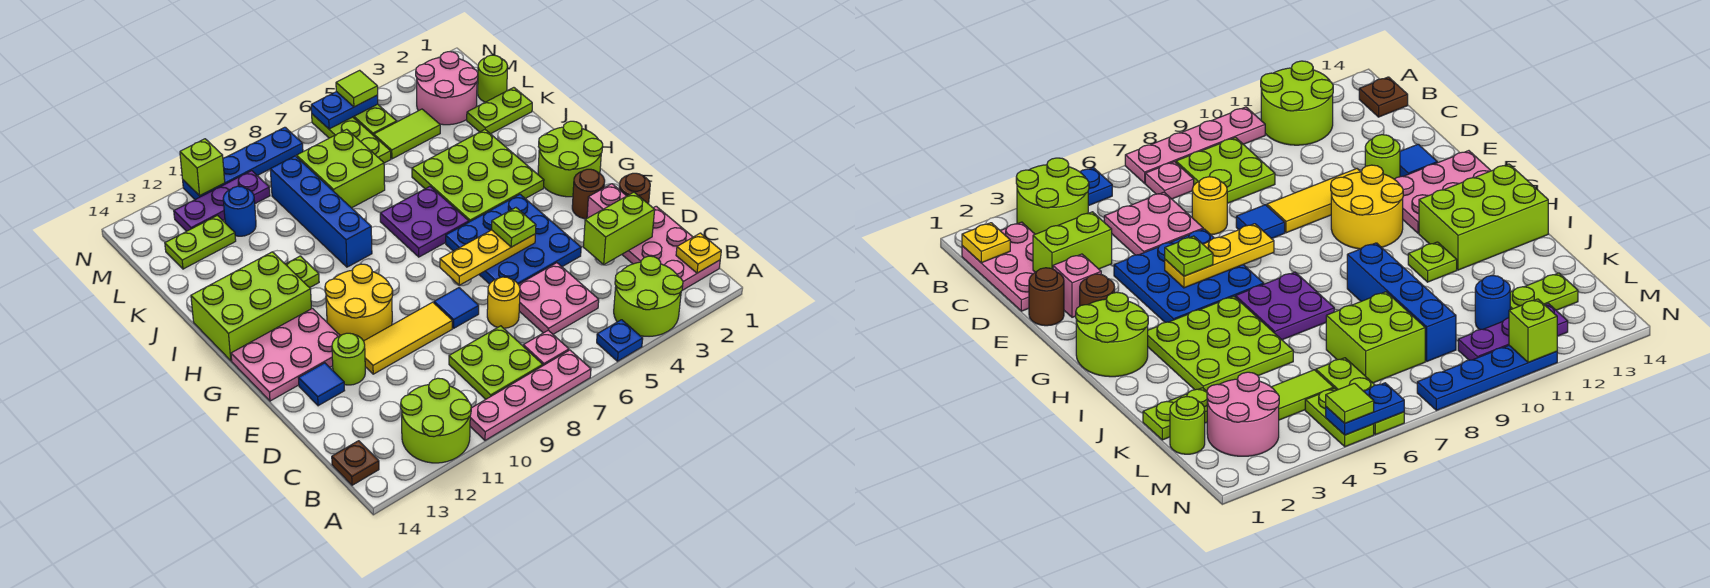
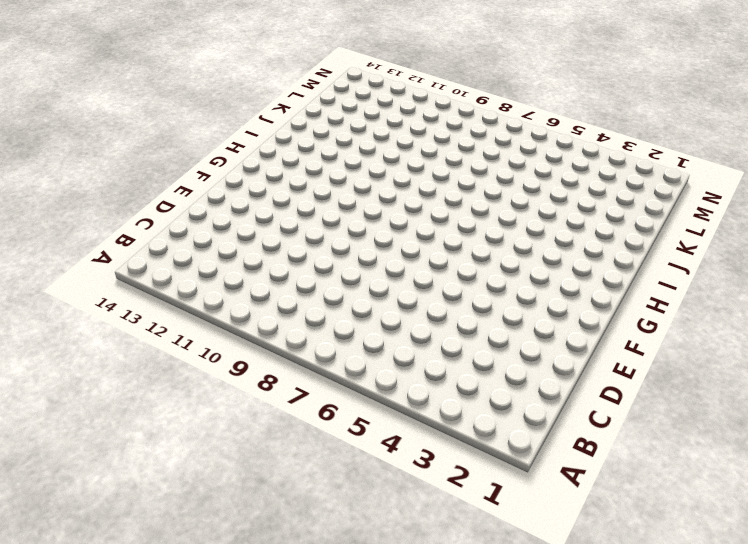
none -> lime round brick A3:B4 level 1
none -> blue plate A5 level 1
none -> pink plate A7:A10 level 1
none -> lime round brick A11:B12 level 1

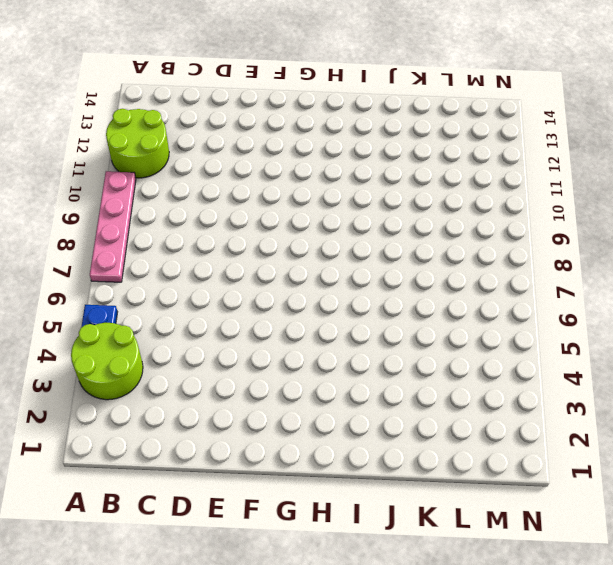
none -> pink plate B1:D2 level 1
none -> pink plate B7 level 1
none -> lime plate B8:C9 level 1
none -> brown plate B14 level 1

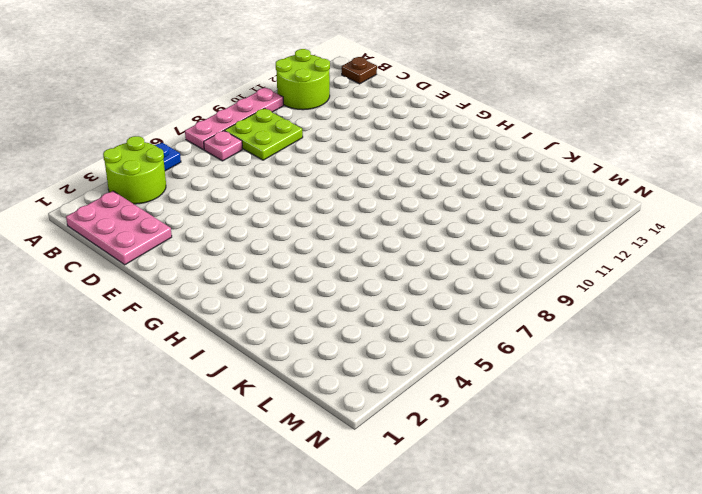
none -> pink plate C5:D6 level 1
none -> yellow round brick D7 level 1
none -> brown round brick E1 level 1
none -> pink brick E2 level 1

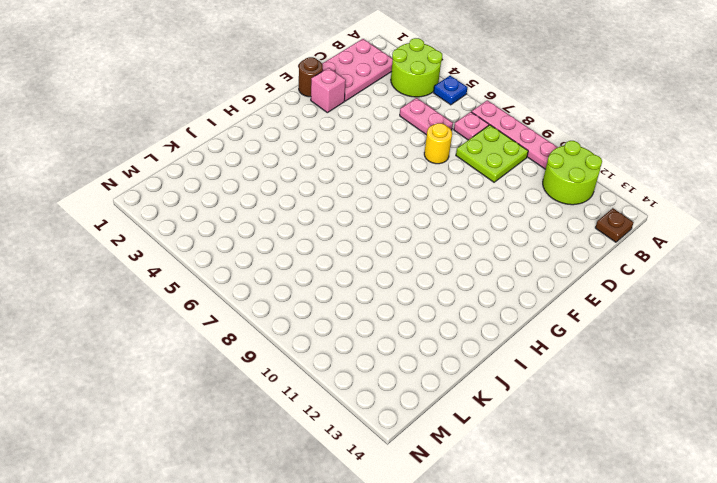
pink plate C5:C6 level 1 -> pink plate C5:D6 level 1
none -> blue plate E4:G6 level 1
none -> blue tile E8 level 1
none -> yellow tile E9:E11 level 1
none -> lime round brick E12 level 1

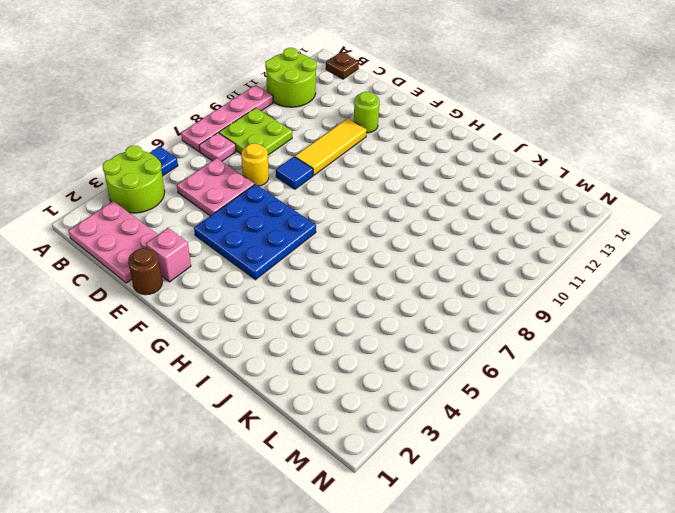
none -> blue tile E13 level 1
none -> brown round brick F2 level 1
none -> yellow round brick F10:G11 level 1
none -> pink plate F12:G14 level 1

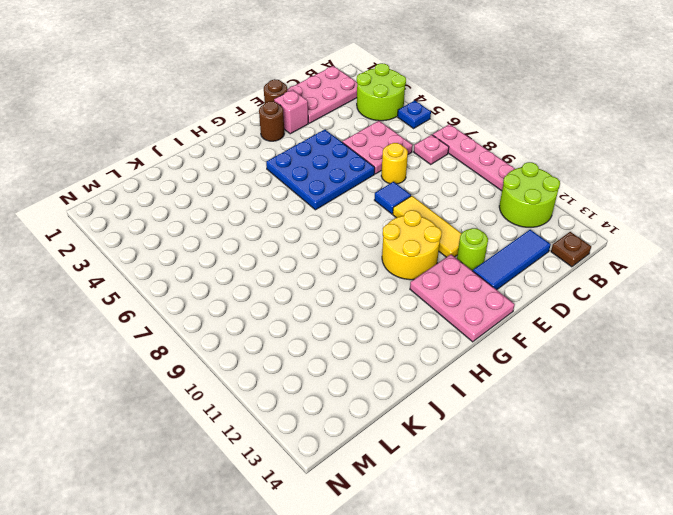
blue tile C13:E13 level 1 -> blue tile E13 level 1
none -> lime plate B8:C9 level 1
none -> lime round brick G1:H2 level 1
none -> lime plate H3:J5 level 1
none -> purple plate H6:I7 level 1

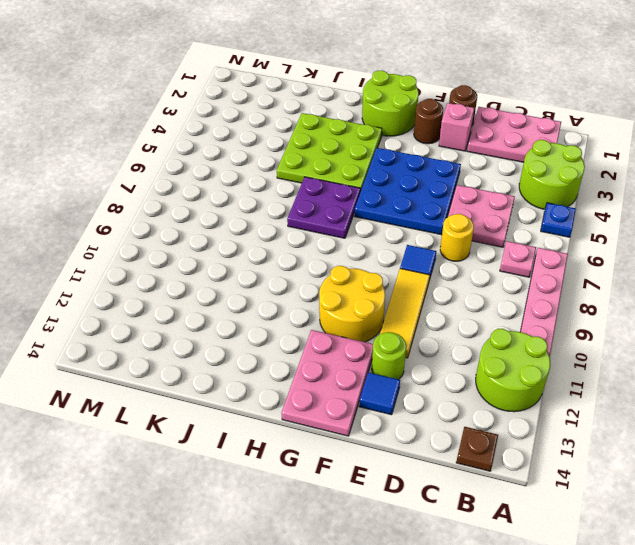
none -> lime plate B8:C9 level 1
none -> lime brick H12:I14 level 1
none -> blue brick I9:L9 level 1
none -> lime plate I11 level 1

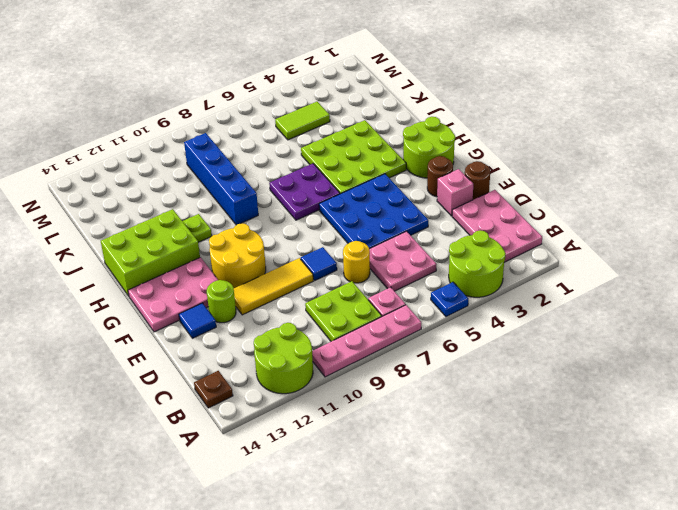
none -> lime plate K1:K2 level 1
none -> lime brick K7:L8 level 1
none -> lime round brick L1 level 1
none -> pink round brick L2:M3 level 1

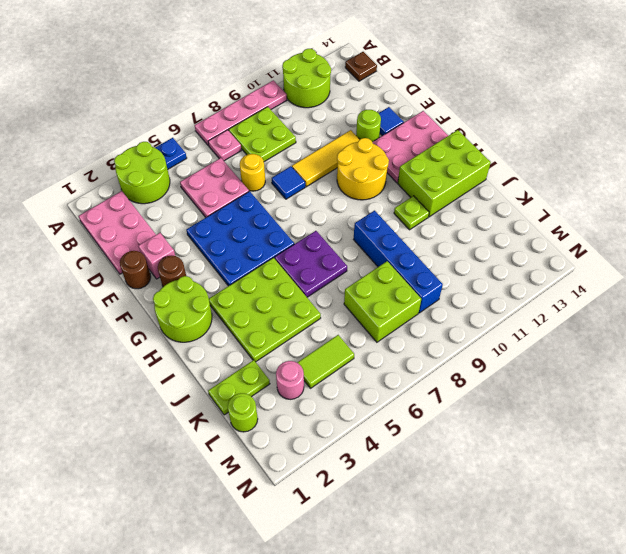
pink round brick L3 level 1 -> pink round brick L2:M3 level 1
none -> lime plate L6:N6 level 1
none -> blue round brick L11 level 1
none -> lime plate L12:L13 level 1
none -> lime plate M5:N5 level 1

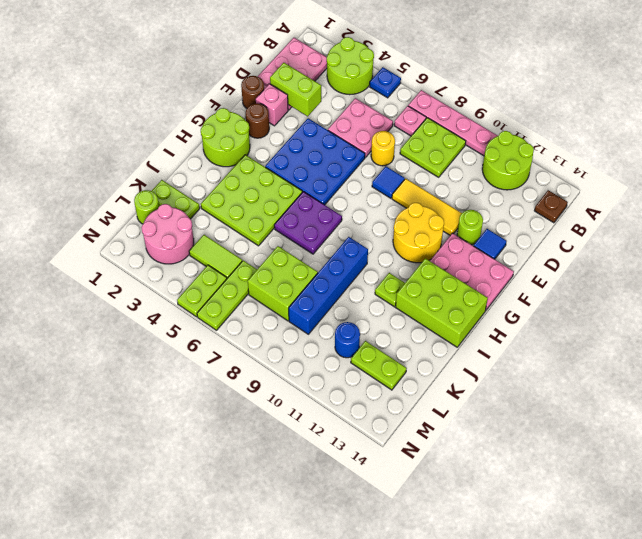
none -> purple plate M10:M12 level 1
none -> blue plate N8:N11 level 1
none -> yellow plate B1 level 2
none -> yellow plate F5:F7 level 2

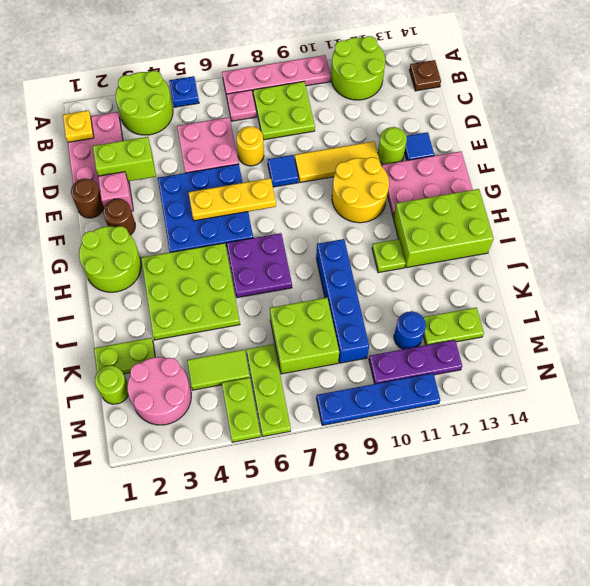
none -> blue plate N5:N6 level 2
none -> lime brick N11 level 2
none -> lime plate F5 level 3
none -> lime tile N5 level 3

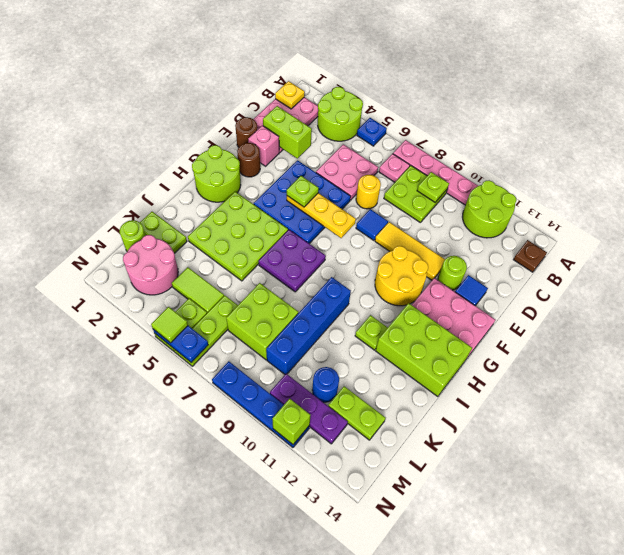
lime plate B9 level 2 -> none

